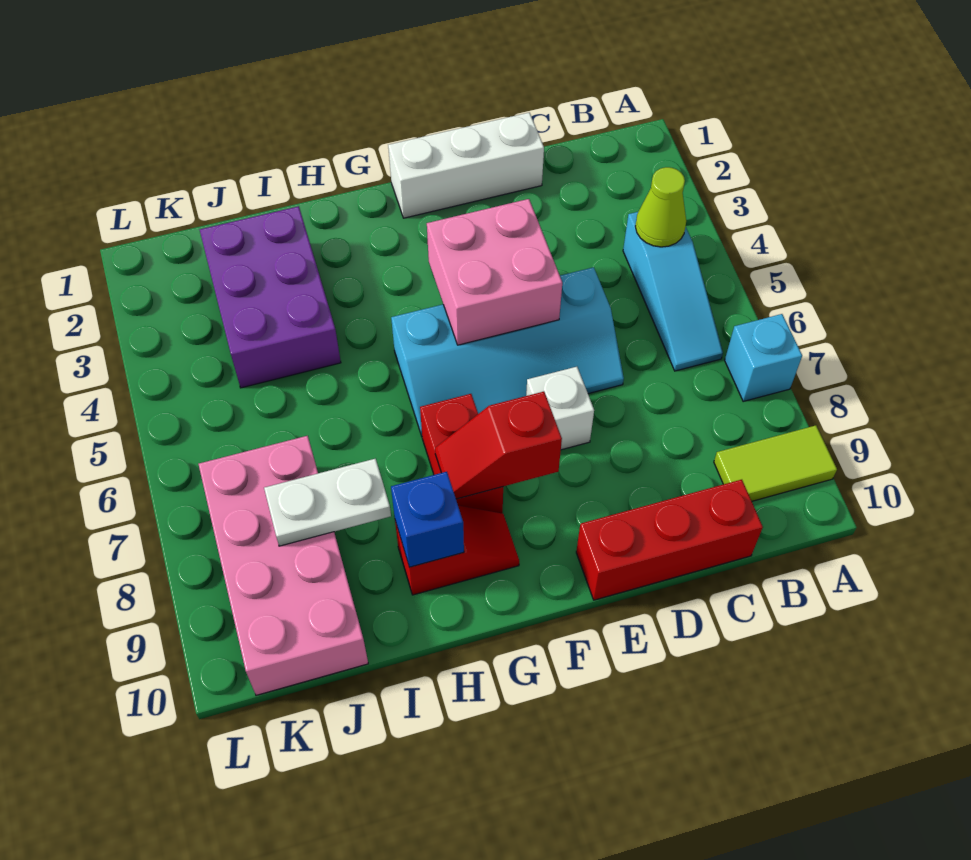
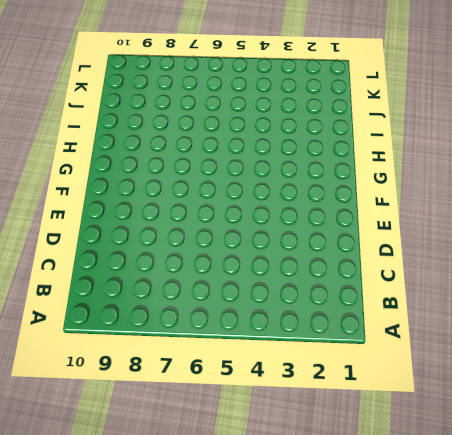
none -> cyan brick A7 level 1
none -> lime tile A9:B9 level 1
none -> cyan slope B4:B6 level 1 top 4

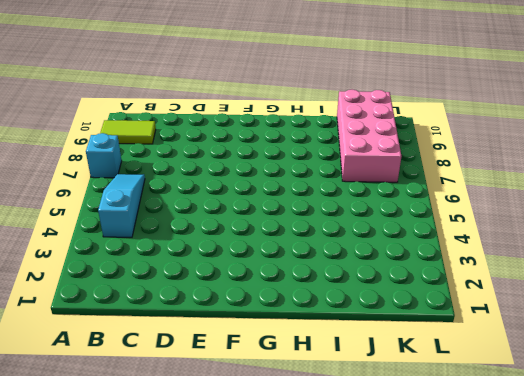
none -> red brick C10:E10 level 1
none -> white brick D1:F1 level 1
none -> cyan slope D5:G6 level 1 top 5

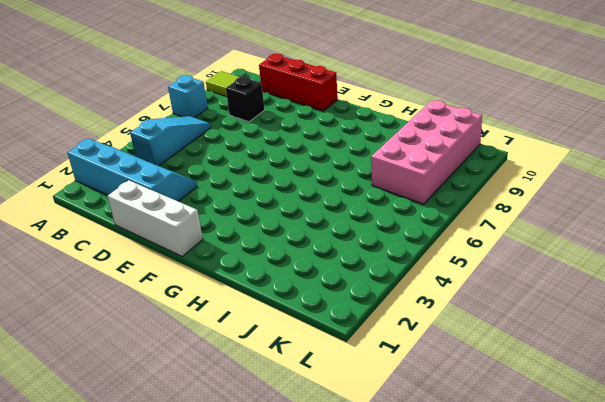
cyan slope A2:D3 level 1 top 2 -> cyan slope D5:G6 level 1 top 5
black brick C8 level 1 -> none
none -> white brick E7 level 1
none -> red brick G7:G8 level 1
none -> red slope G9:H9 level 1 top H

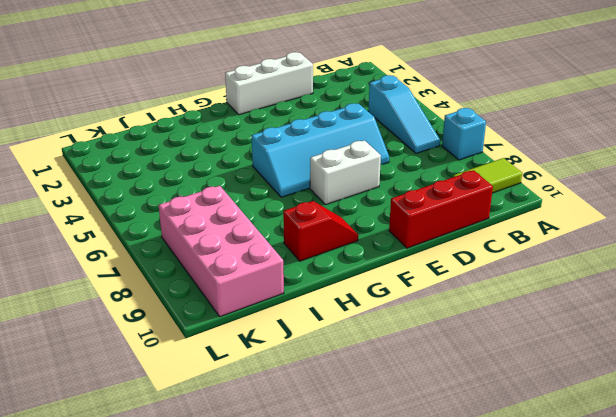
white brick E7:F7 level 1 -> white brick E7 level 1
none -> red brick G7:G8 level 1
none -> purple brick I2:J4 level 1
none -> lime cone B4 level 2

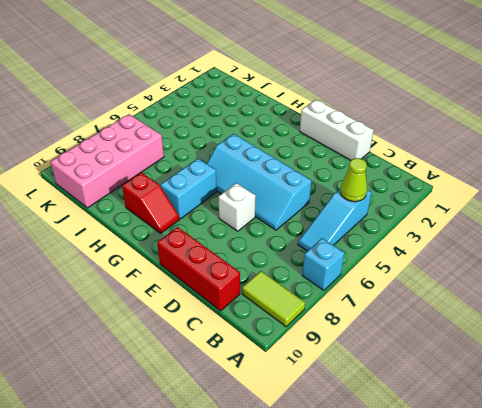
cyan brick G7:G8 level 1 -> red brick G7:G8 level 1
none -> purple brick I2:J4 level 1
none -> pink brick E4:F5 level 2
none -> red slope F8:G8 level 2 top F

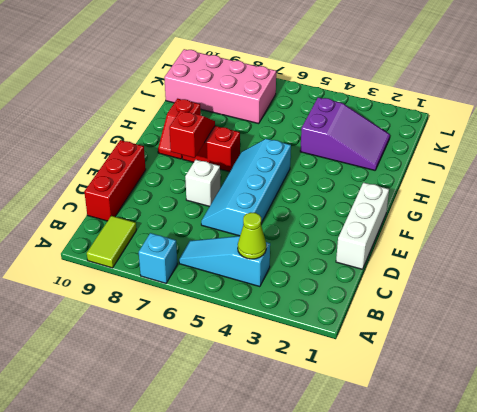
purple slope I2:J4 level 1 top 4 -> purple brick I2:J4 level 1
none -> pink brick E4:F5 level 2
none -> blue brick H9 level 2
none -> white plate I8:J8 level 2

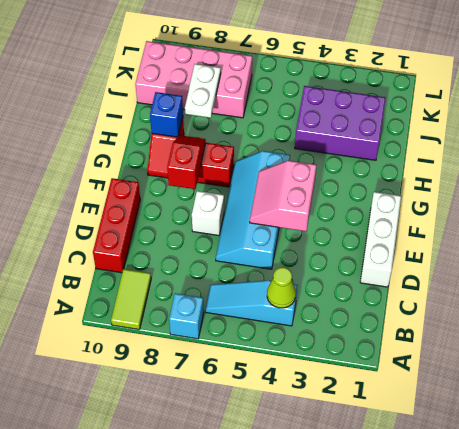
pink slope E4:F5 level 2 top 4 -> pink brick E4:F5 level 2

